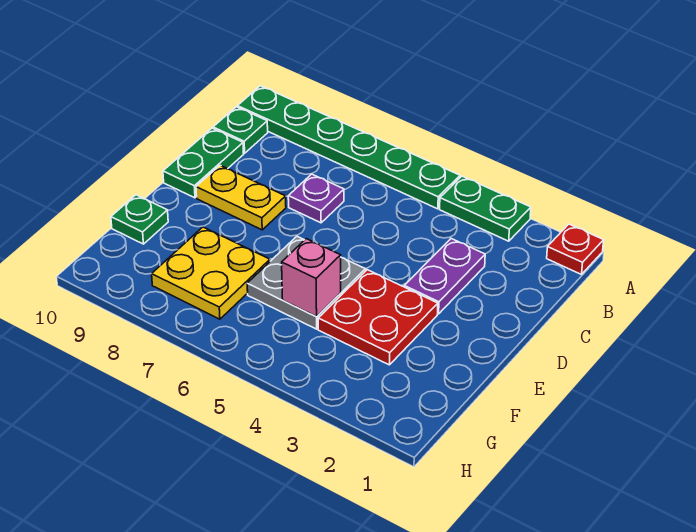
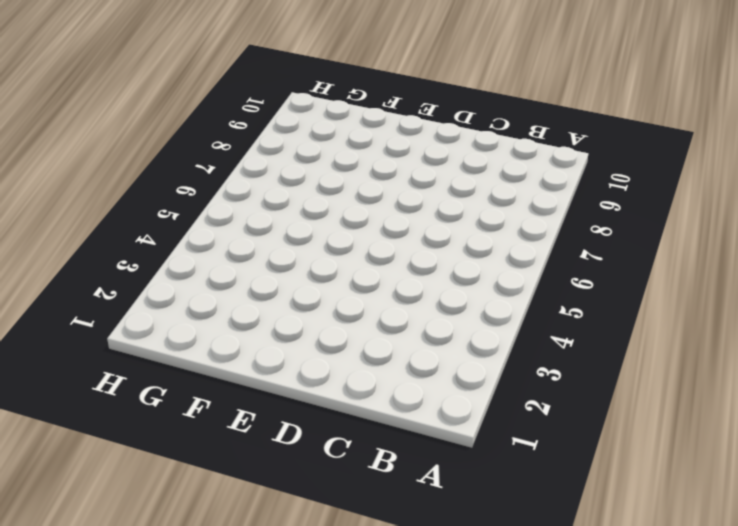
none -> red plate A1 level 1
none -> green plate A3:A4 level 1
none -> green plate A5:A10 level 1

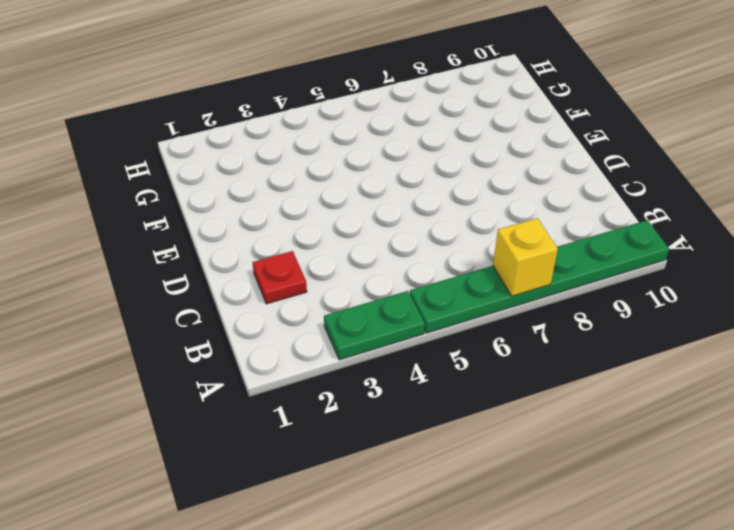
yellow brick A7 level 2 -> none
red plate C2 level 1 -> red plate A1 level 1
none -> green plate B10 level 1
none -> purple plate C3:D3 level 1
none -> purple plate C7 level 1

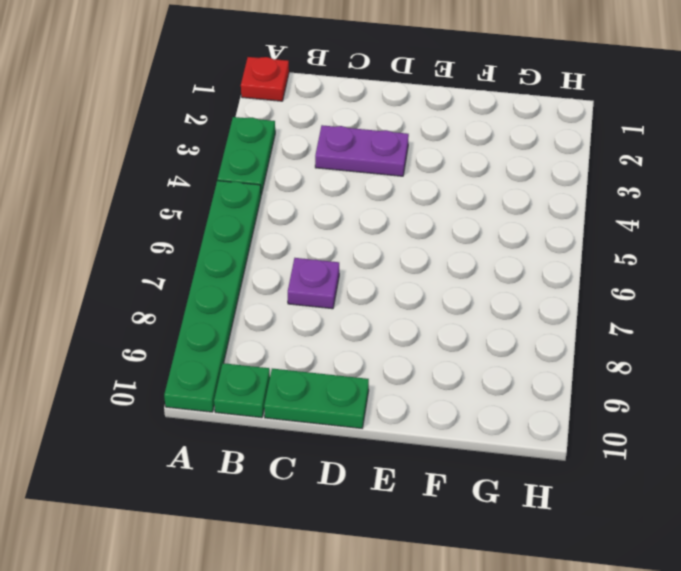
none -> yellow plate D8:D9 level 1
none -> red plate E3:F4 level 1
none -> grey plate E5:F6 level 1

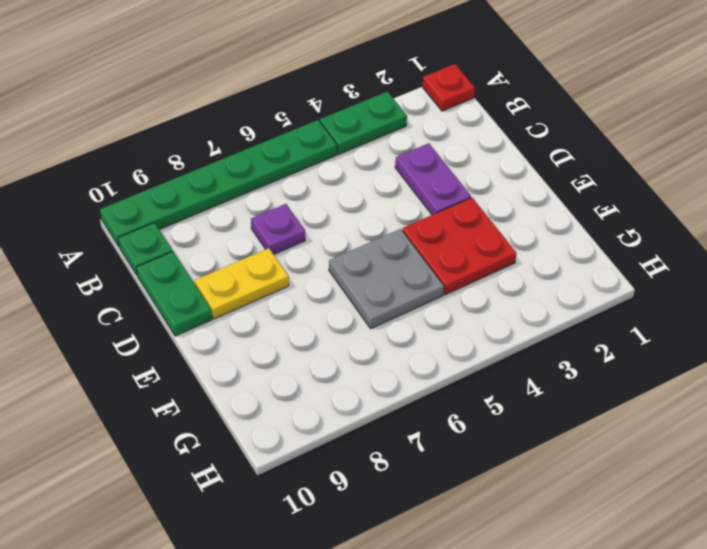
none -> yellow plate F7:G8 level 1
none -> green plate F10 level 1
none -> pink brick F5 level 2

